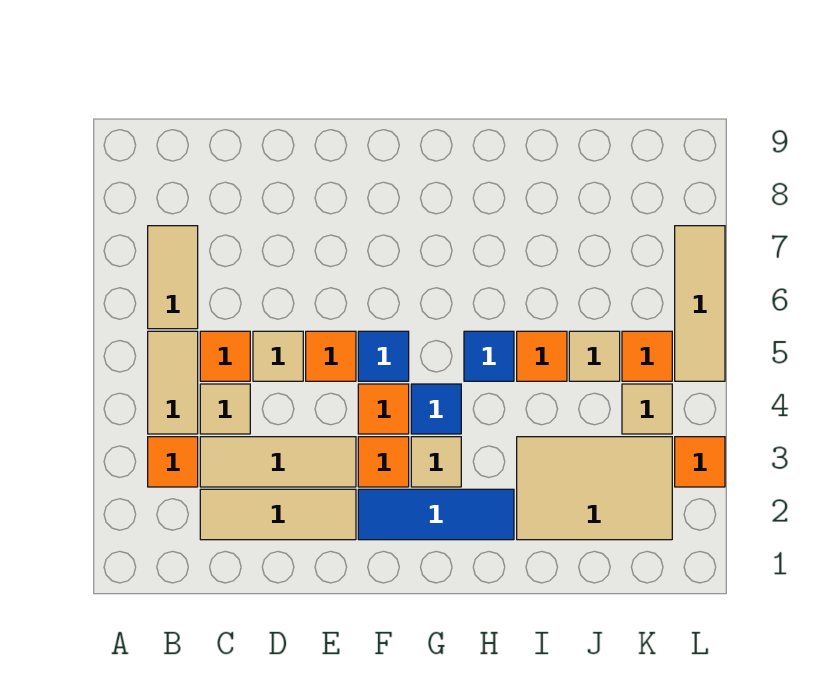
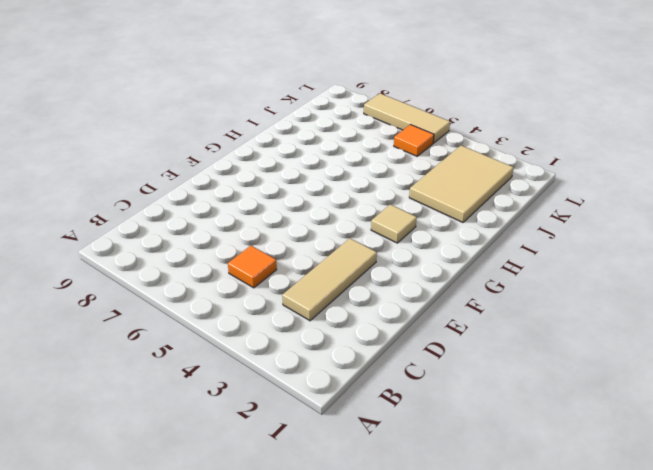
none -> orange tile B3 level 1
none -> tan tile B4:B5 level 1
none -> tan tile B6:B7 level 1

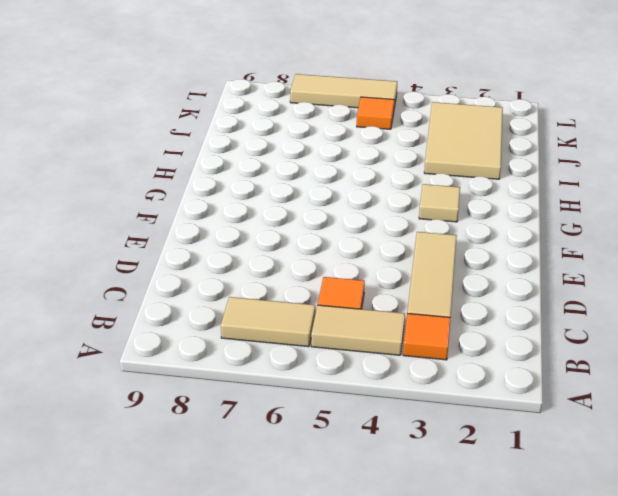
none -> tan tile C2:E2 level 1
none -> tan tile C4 level 1
none -> tan tile D5 level 1

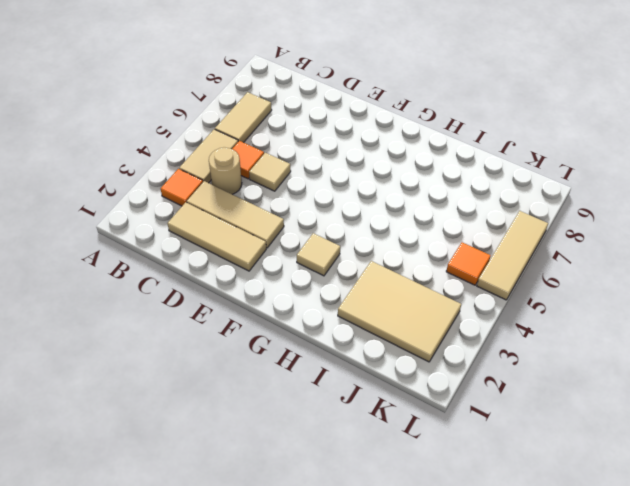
tan round brick C4 level 1 -> tan tile C4 level 1
none -> orange tile E5 level 1
none -> blue tile F2:H2 level 1
none -> orange tile F3 level 1

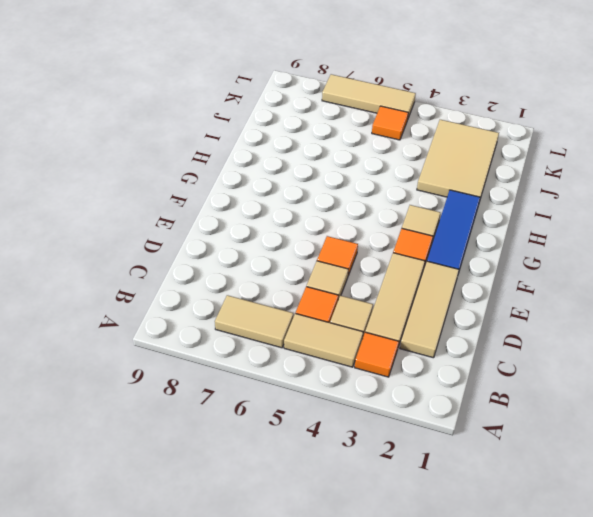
none -> orange tile F4 level 1
none -> blue tile F5 level 1
none -> blue tile G4 level 1

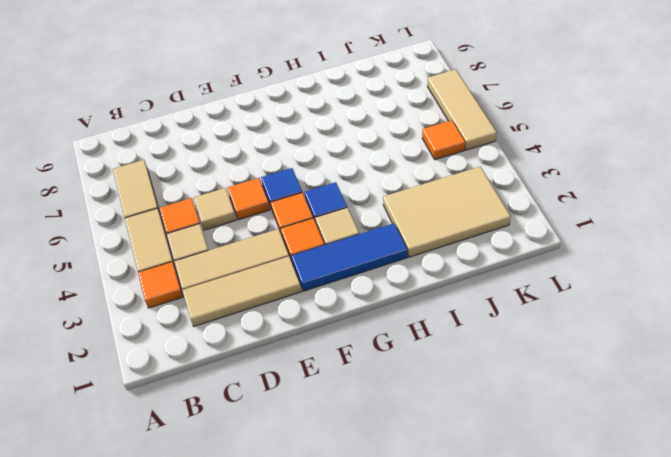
none -> blue tile H5 level 1
none -> orange tile I5 level 1
none -> tan tile J5 level 1

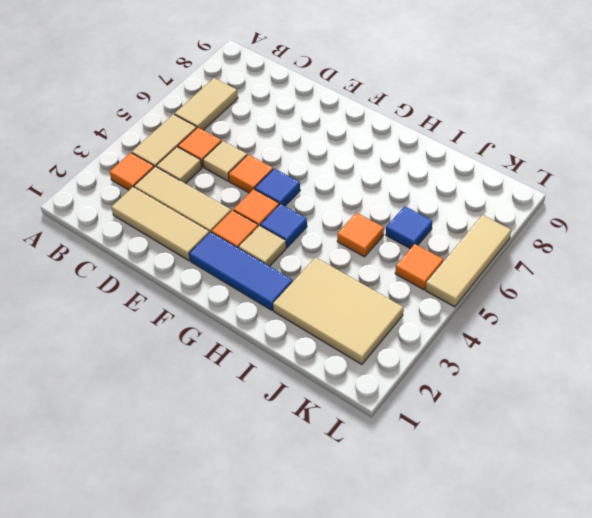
blue tile J6 level 1 -> blue tile H5 level 1
none -> tan tile J5 level 1
none -> tan tile K4 level 1
none -> orange tile L3 level 1

